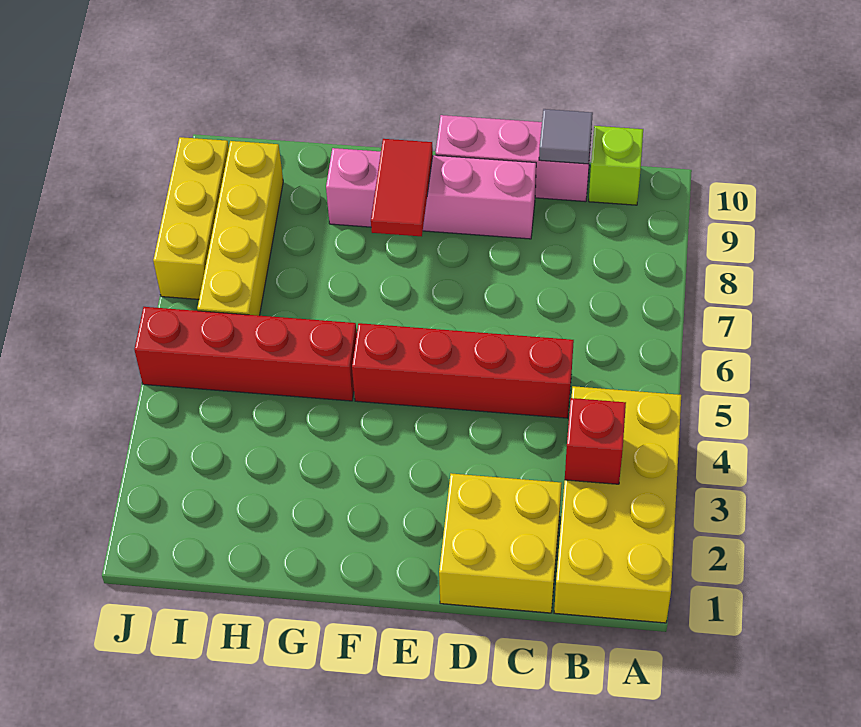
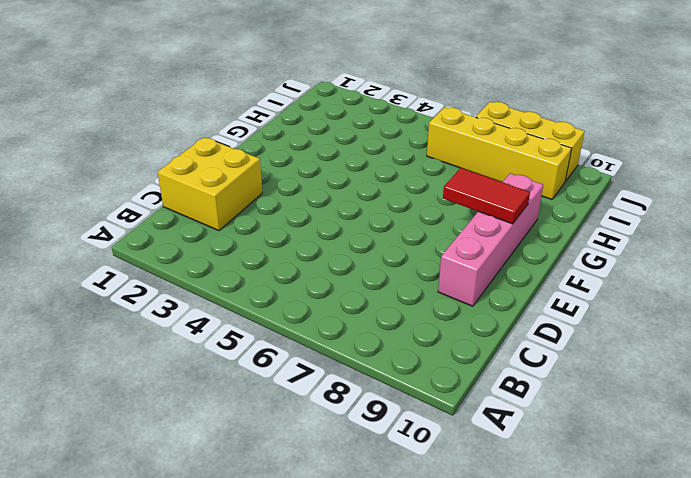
none -> yellow brick A1:B4 level 1
none -> lime brick B10 level 1
none -> red brick C5:F5 level 1

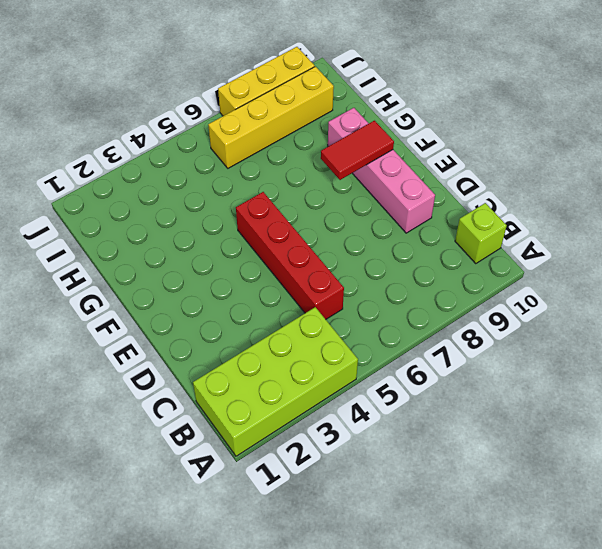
lime brick A1:B4 level 1 -> yellow brick A1:B4 level 1
none -> yellow brick C1:D2 level 1
none -> pink brick C10:E10 level 1
none -> red brick G5:J5 level 1

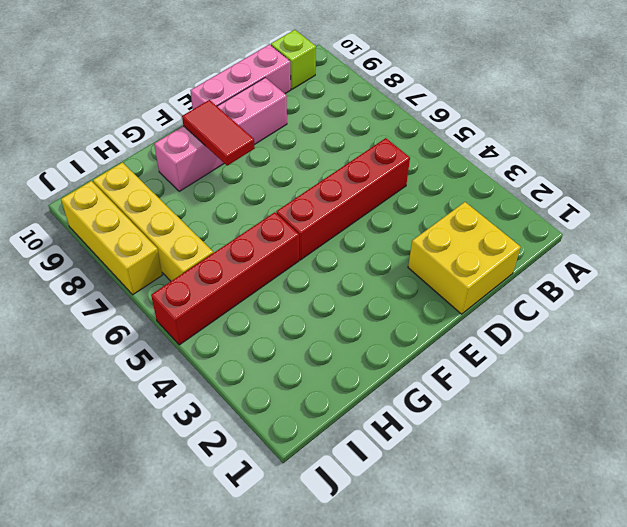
none -> yellow brick A1:B4 level 1
none -> red brick B3 level 2
none -> grey tile C10 level 2

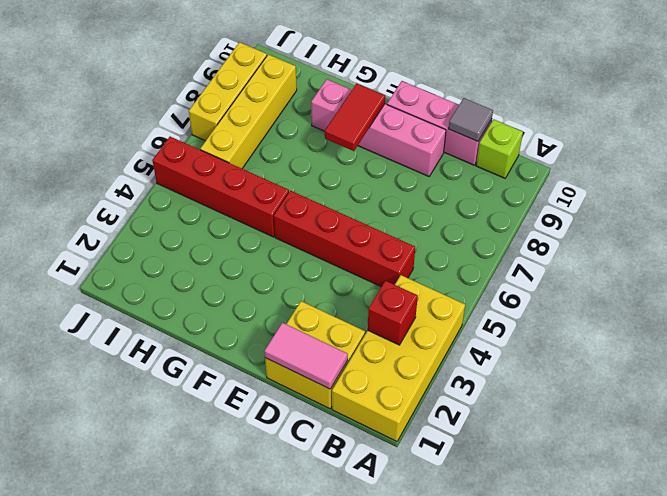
pink tile C1:D1 level 2 -> none

